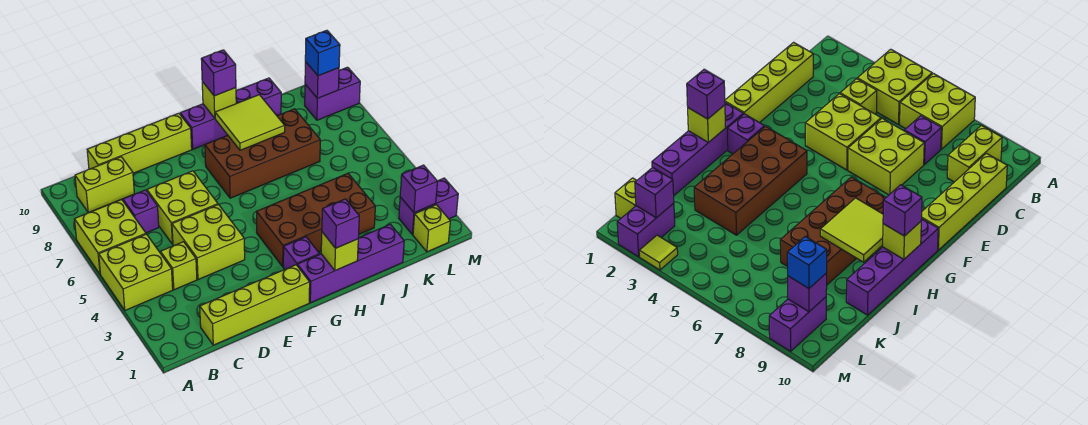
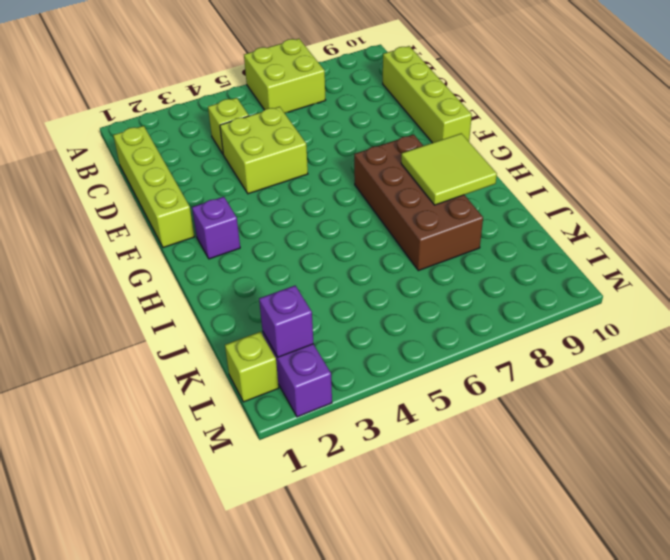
none -> lime brick A4:B5 level 1
none -> lime brick B9:C9 level 1
none -> purple brick C7 level 1

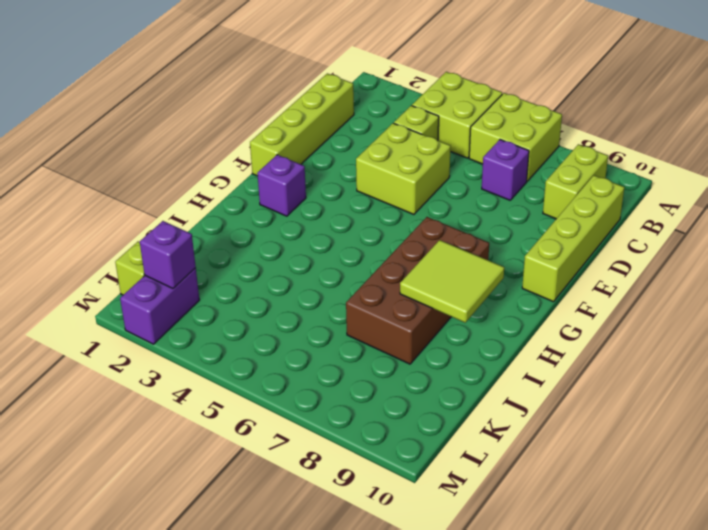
none -> lime brick D6:E7 level 1
none -> purple brick G1:J1 level 1
none -> brown brick G3:J4 level 1

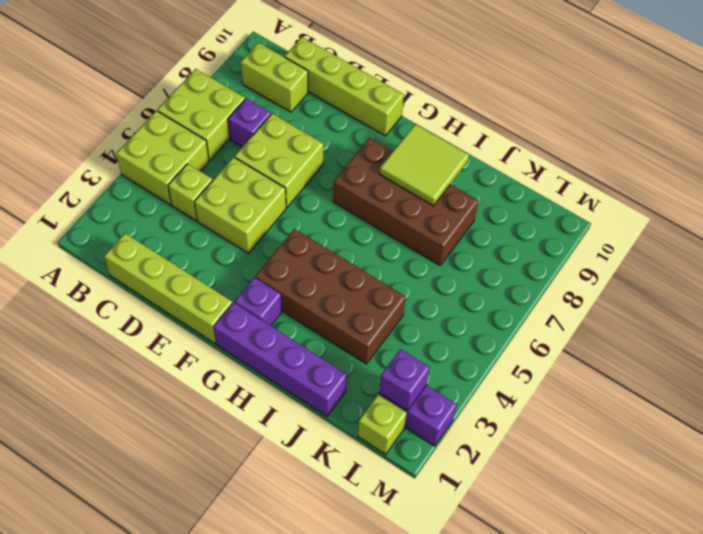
none -> purple brick G10:J10 level 1
none -> purple brick L9:M9 level 1
none -> lime tile M3 level 1

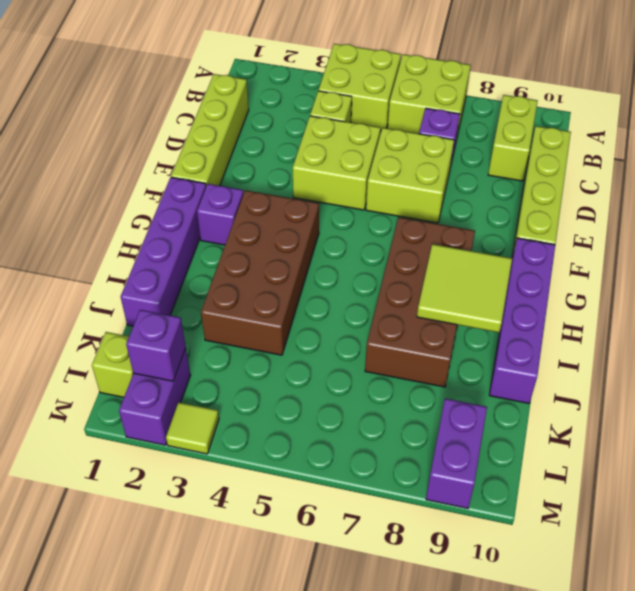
none -> lime brick H1 level 2
none -> lime brick H10 level 2
none -> purple brick L9 level 2

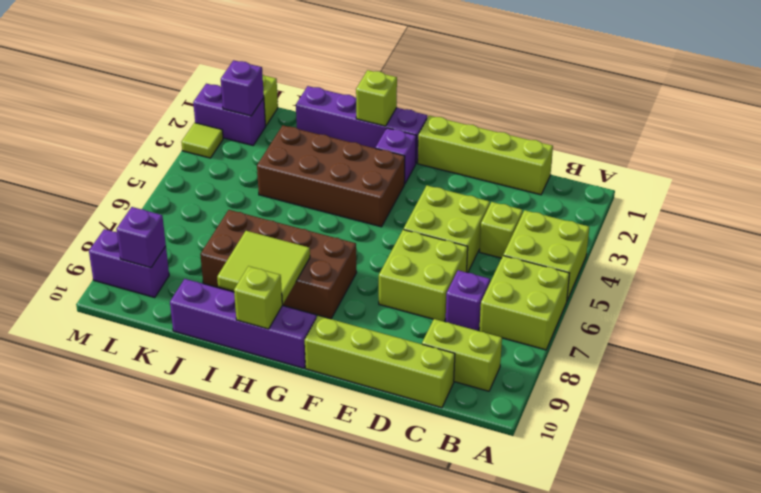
none -> purple brick H1 level 3
none -> purple brick H10 level 3
none -> blue brick L9 level 3

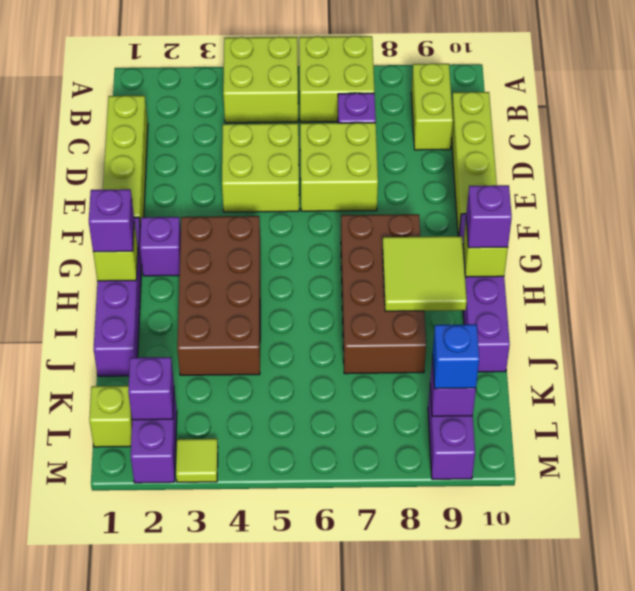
none -> lime brick C4 level 1

